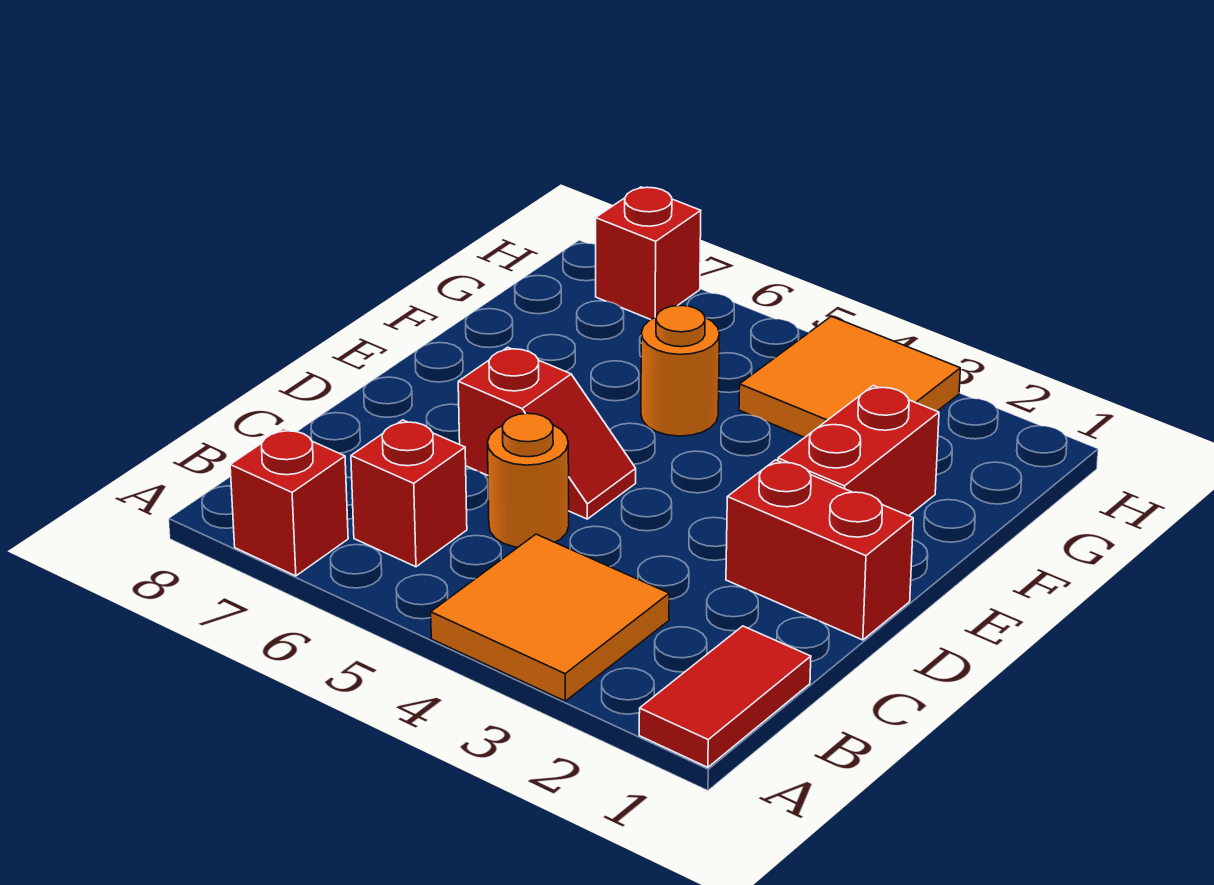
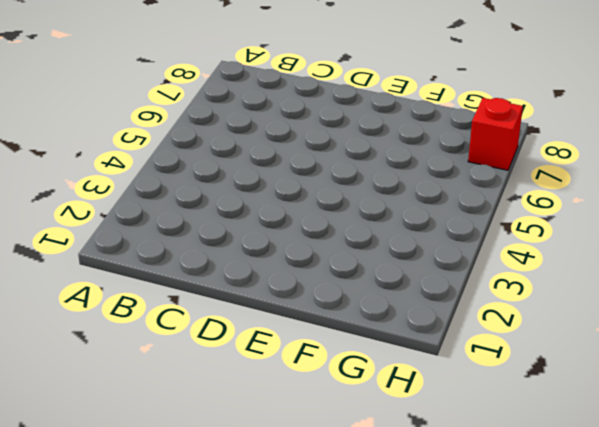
none -> red tile A1:B1 level 1
none -> orange tile A3:B4 level 1

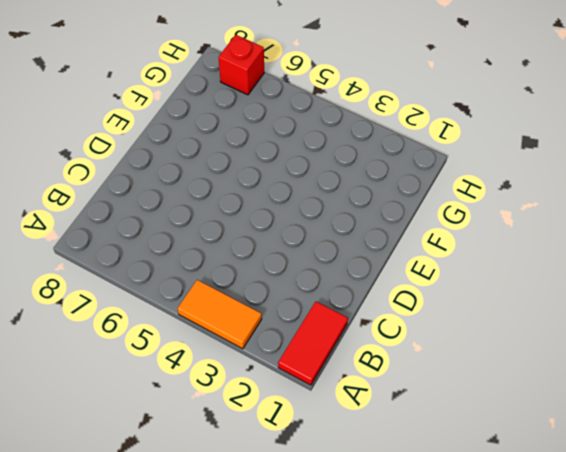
orange tile A3:A4 level 1 -> orange tile A3:B4 level 1
none -> red brick A7 level 1
none -> red brick B6 level 1

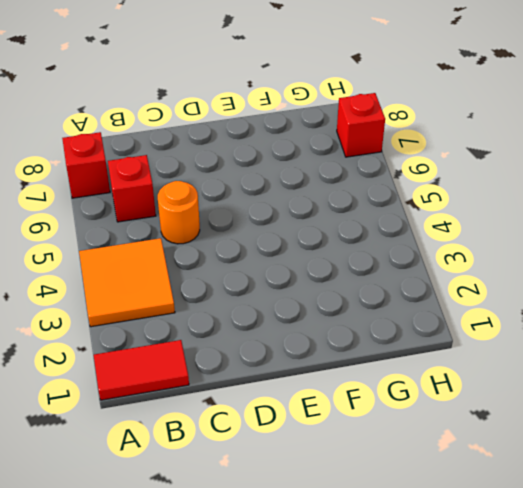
none -> red brick D1:D2 level 1
none -> red slope D5:D6 level 1 top 6

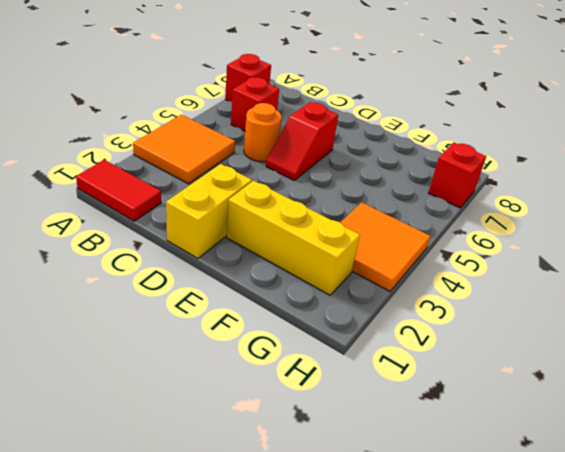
yellow brick D1:D2 level 1 -> red brick D1:D2 level 1
yellow brick E2:G2 level 1 -> red brick E2:F2 level 1
none -> orange round brick F5 level 1

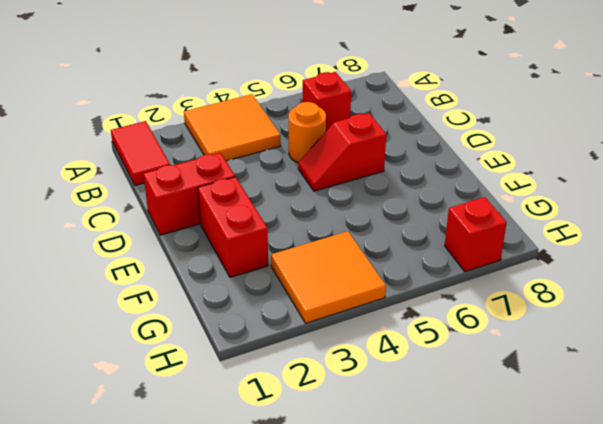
none -> red brick A7 level 1
none -> orange round brick F5 level 1

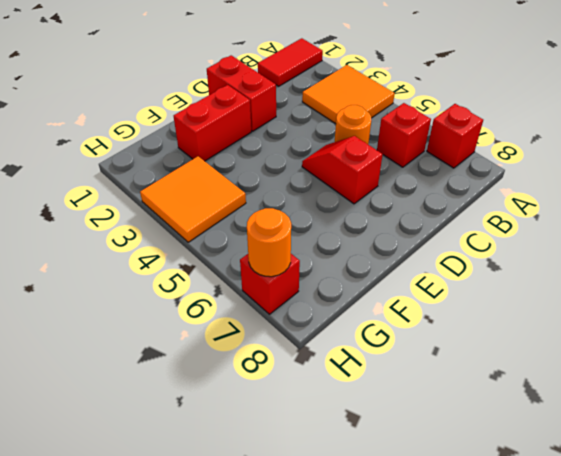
orange round brick H7 level 2 -> orange round brick F5 level 1

